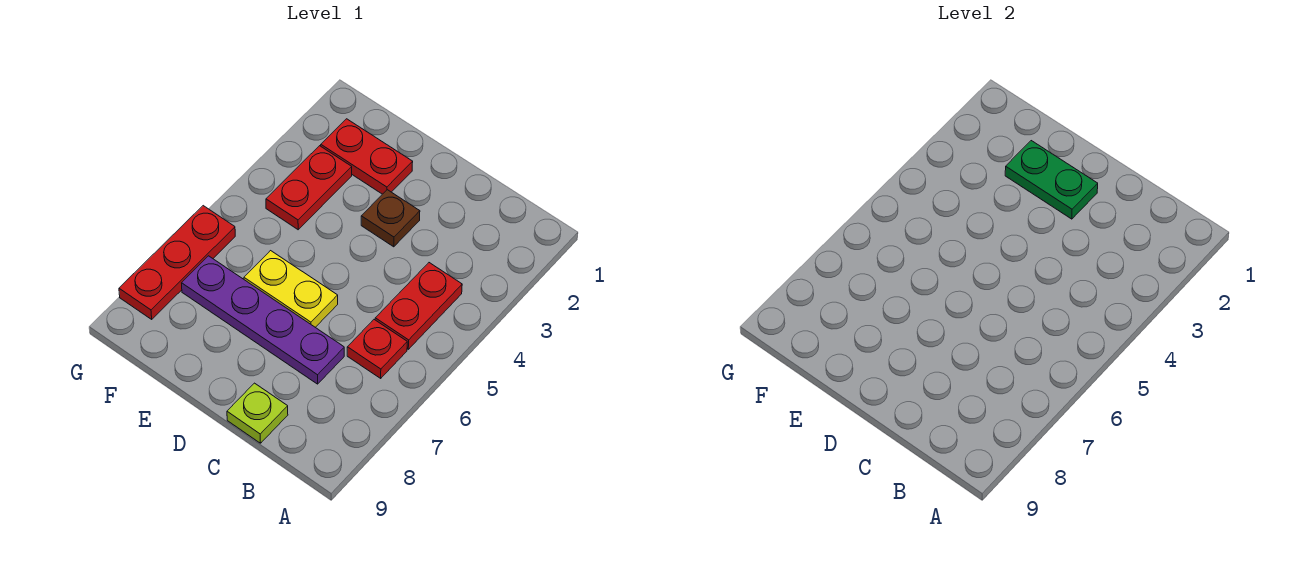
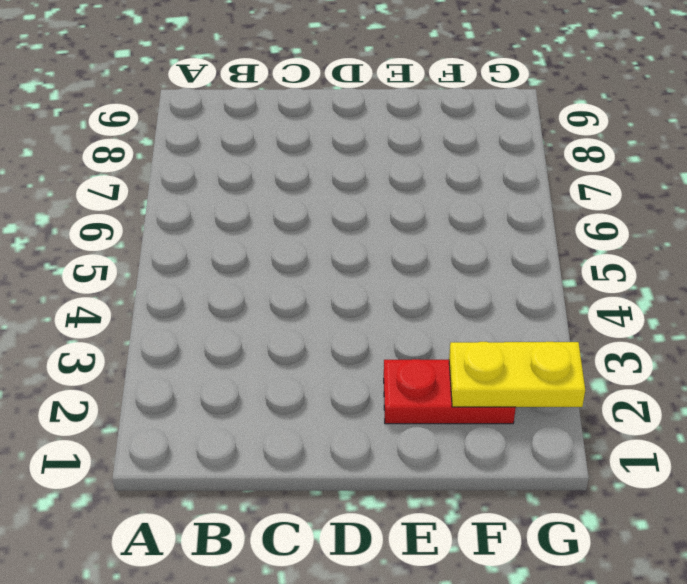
yellow plate F2:G2 level 2 -> yellow plate D6:E6 level 1
none -> red plate B4:B5 level 1
none -> red plate B6 level 1

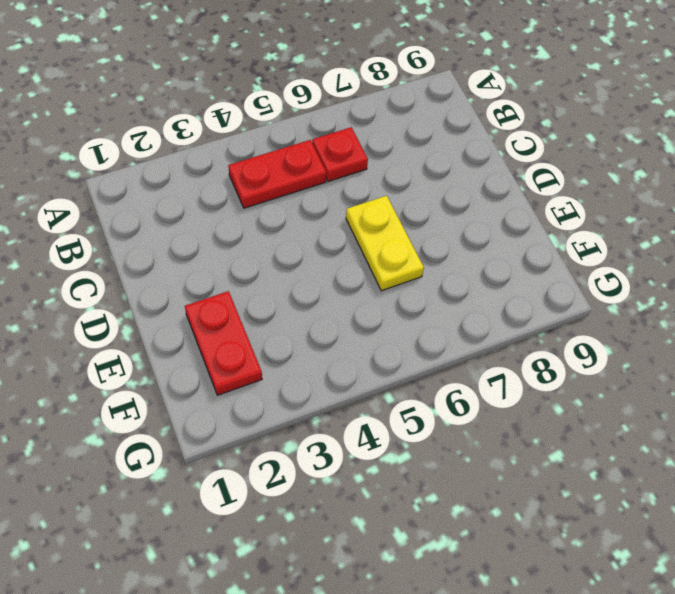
none -> purple plate C7:F7 level 1
none -> lime plate C9 level 1

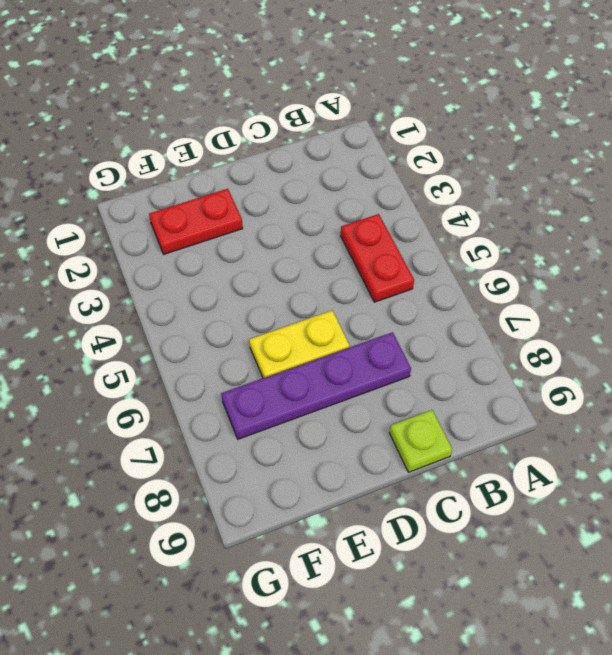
none -> red plate B6 level 1
none -> brown plate D3 level 1

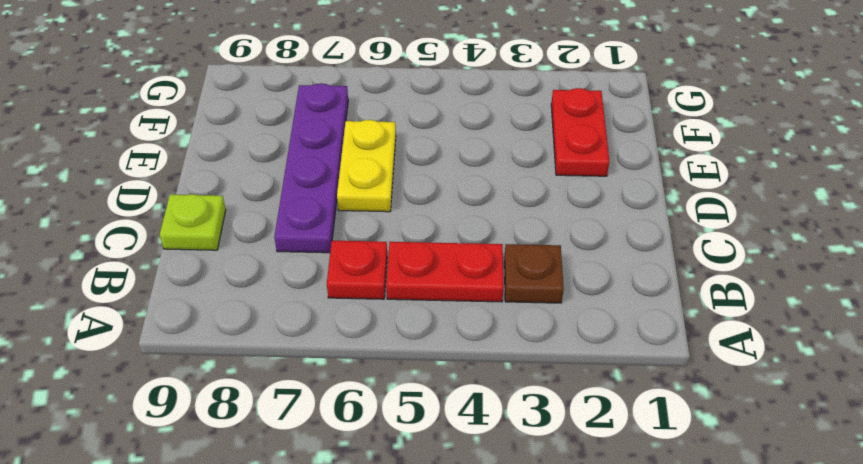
brown plate B3 level 1 -> brown plate D3 level 1
none -> red plate F3:F4 level 1
none -> red plate G6:G8 level 1

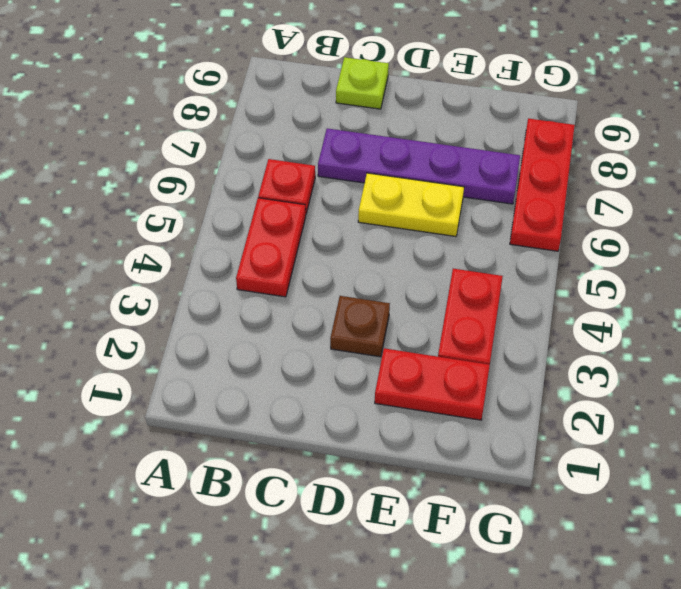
none -> green plate D2:E2 level 2

